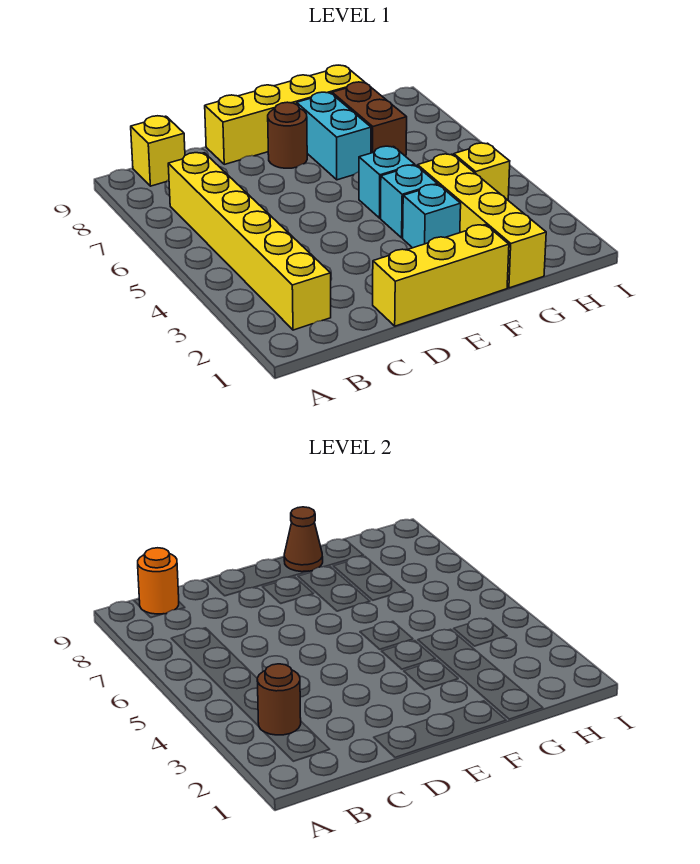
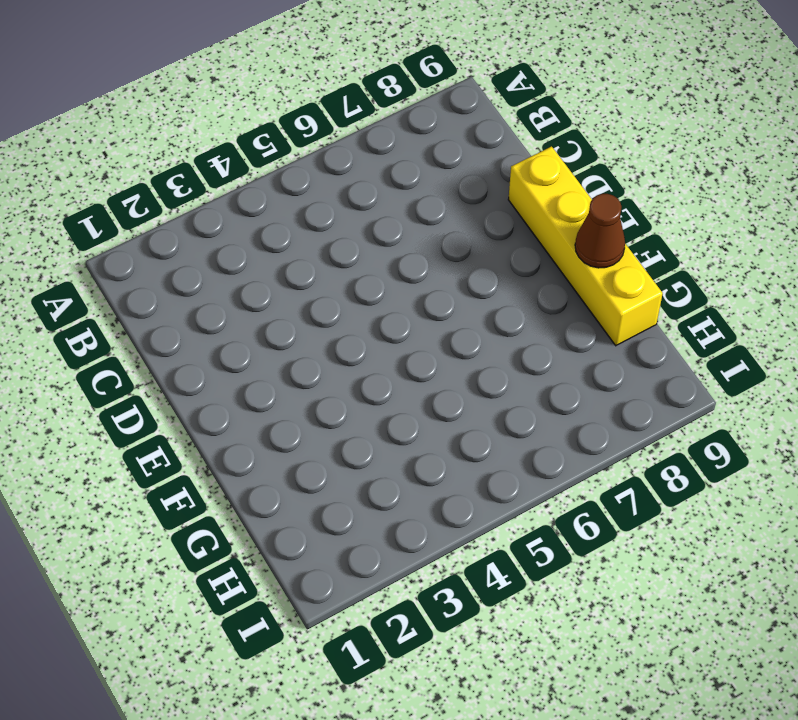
none -> yellow brick B2:B7 level 1
none -> yellow brick B9 level 1
none -> yellow brick D1:F1 level 1

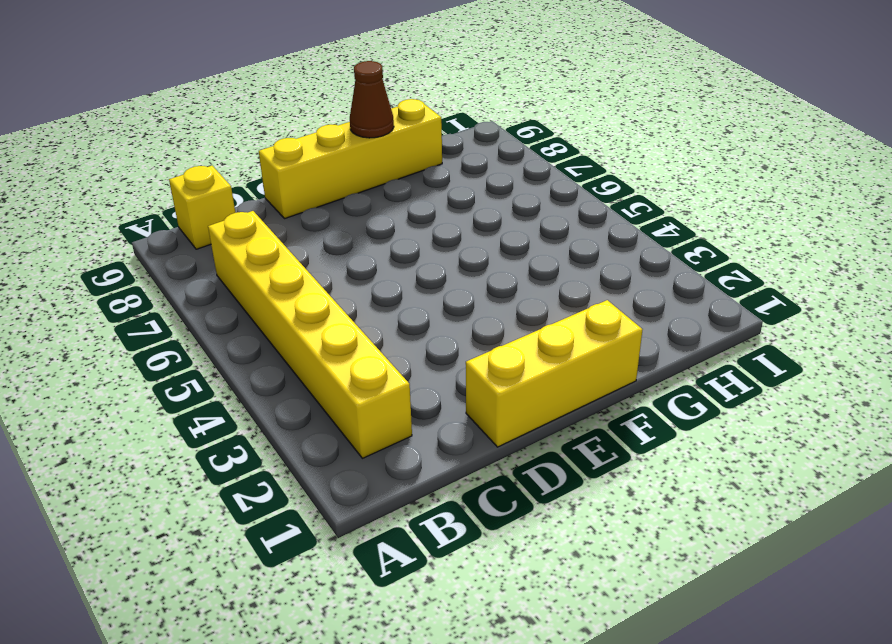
none -> brown round brick E8 level 1
none -> cyan brick F3 level 1
none -> cyan brick F4 level 1

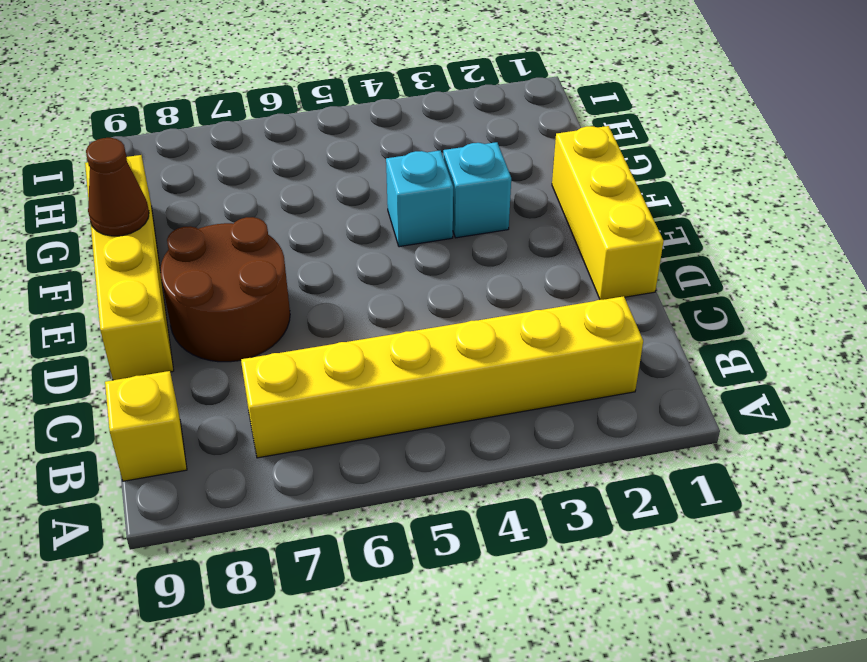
brown round brick D7:E8 level 1 -> brown round brick E8 level 1
none -> cyan brick F5 level 1
none -> cyan brick F7:F8 level 1
none -> yellow brick G1:G4 level 1

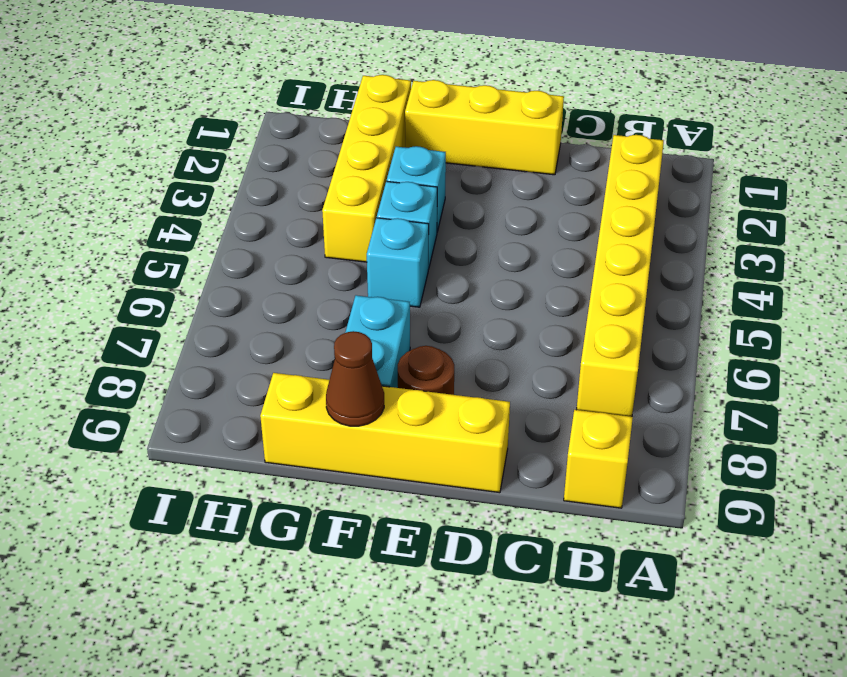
none -> brown brick G7:G8 level 1
none -> yellow brick H4 level 1
none -> brown round brick B3 level 2

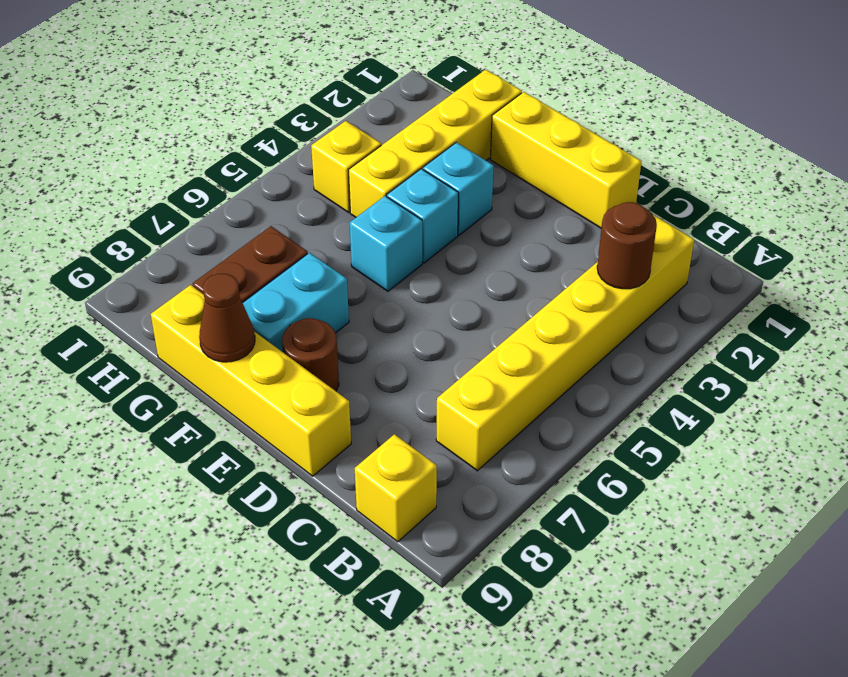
none -> orange round brick B9 level 2

